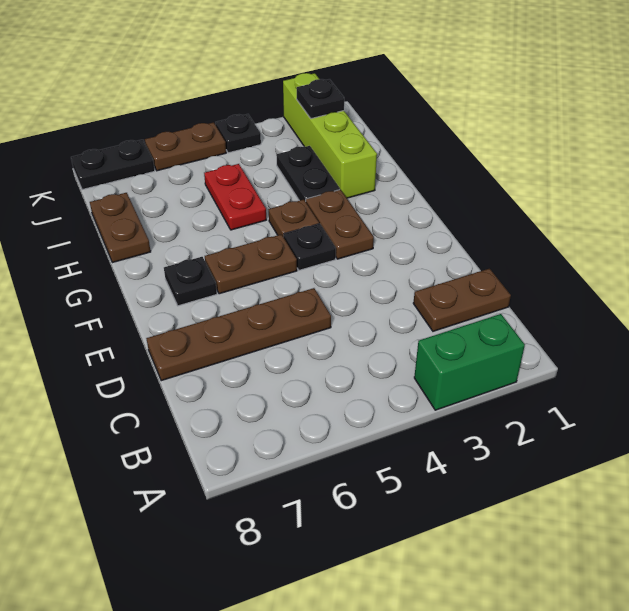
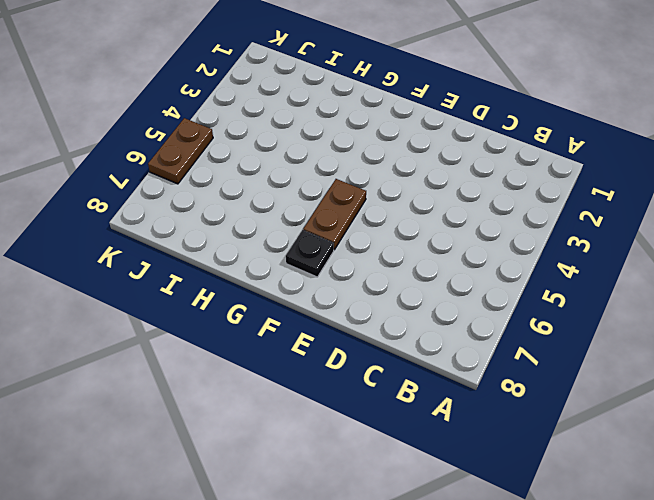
none -> green brick A2:A3 level 1
none -> brown plate C1:C2 level 1
none -> brown plate D5:D8 level 1

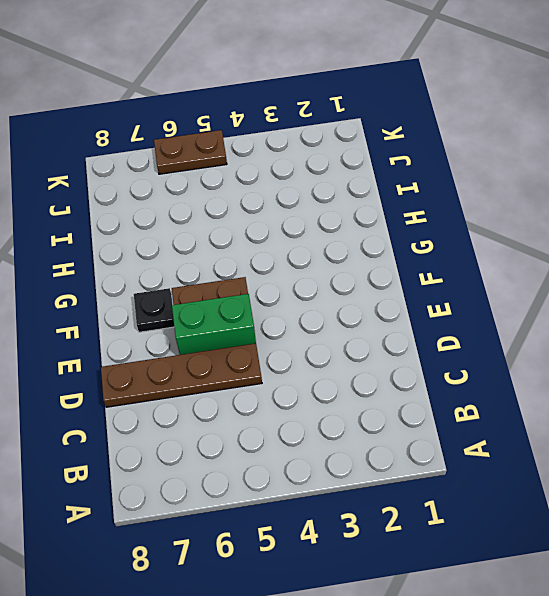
green brick E5:E6 level 1 -> green brick A2:A3 level 1
none -> brown plate C1:C2 level 1
none -> brown plate F3:G3 level 1
none -> black plate F4 level 1

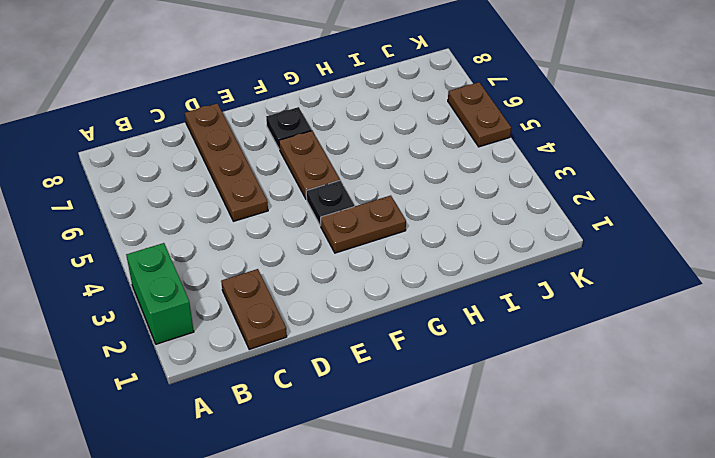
none -> brown plate G4 level 1
none -> lime brick H2:K2 level 1
none -> black plate H3:I3 level 1

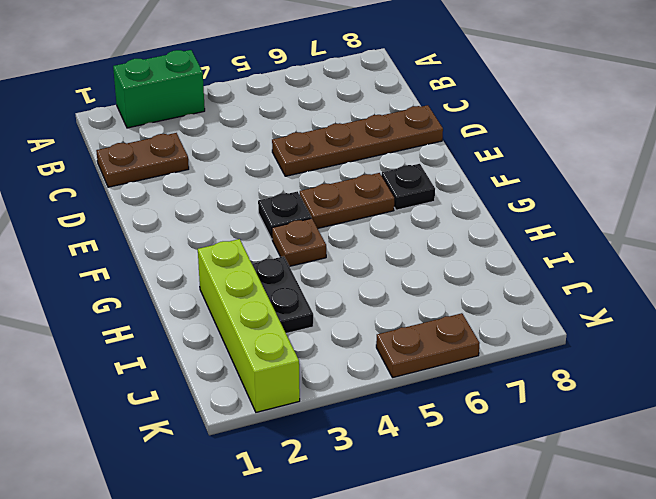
none -> brown plate F3:G3 level 1
none -> red plate H5:I5 level 1
none -> brown plate H8:I8 level 1

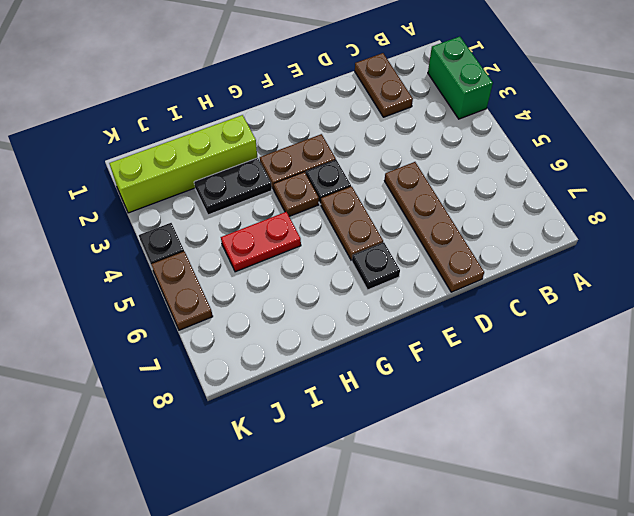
none -> brown plate H8:I8 level 1
none -> black plate K7:K8 level 1
none -> black plate J2 level 2

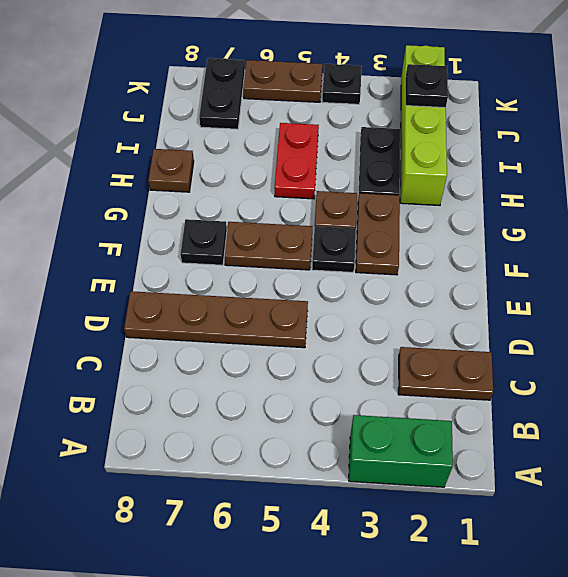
brown plate H8 level 1 -> brown plate H8:I8 level 1
black plate J7:K7 level 1 -> black plate K7:K8 level 1

